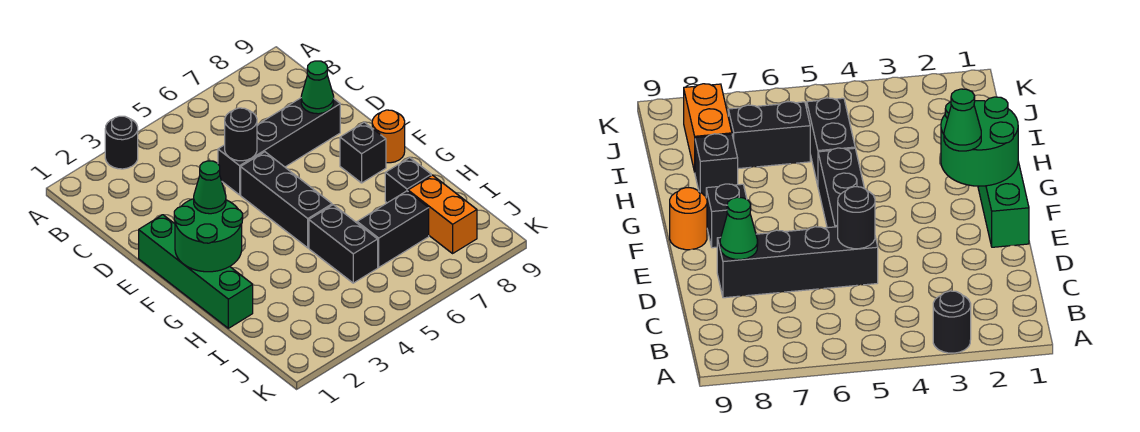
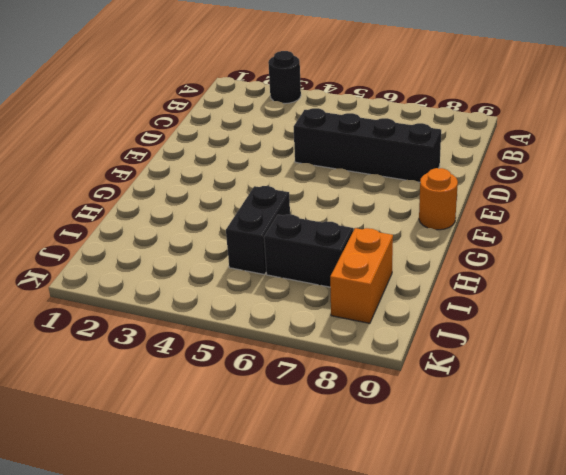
none -> green brick E1:H1 level 1
none -> black brick E5:G5 level 1
none -> black brick F8 level 1

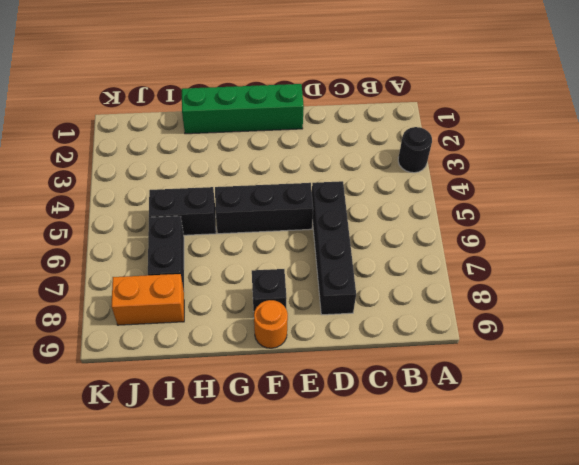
none -> black brick H8 level 1
none -> black round brick D5 level 2
none -> green cone D8 level 2

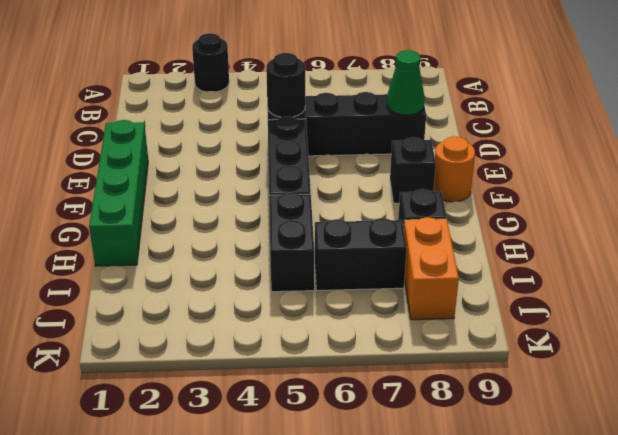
none -> green round brick F1:G2 level 2
none -> green cone F2 level 3

